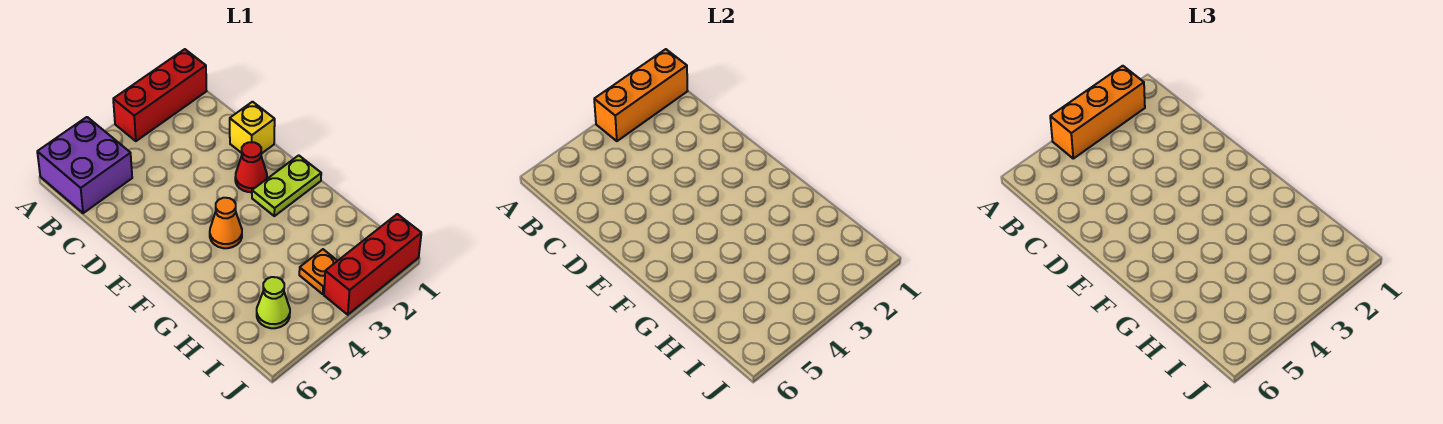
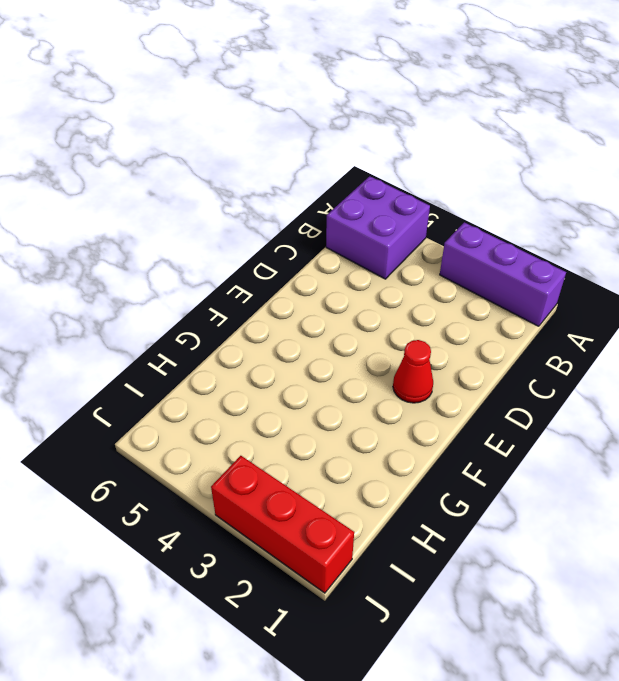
purple brick A1:A3 level 1 -> red brick A1:A3 level 1
none -> yellow brick D1 level 1
none -> lime plate F1:F2 level 1

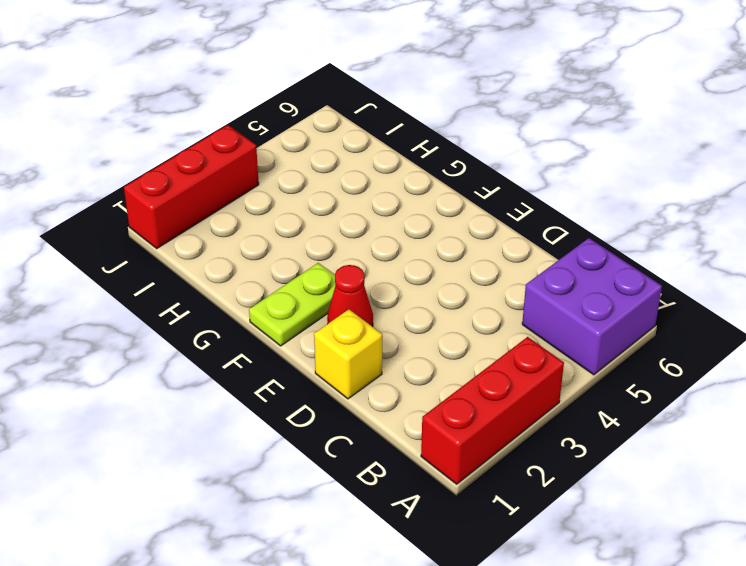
none -> orange cone F4 level 1
none -> orange plate I3 level 1

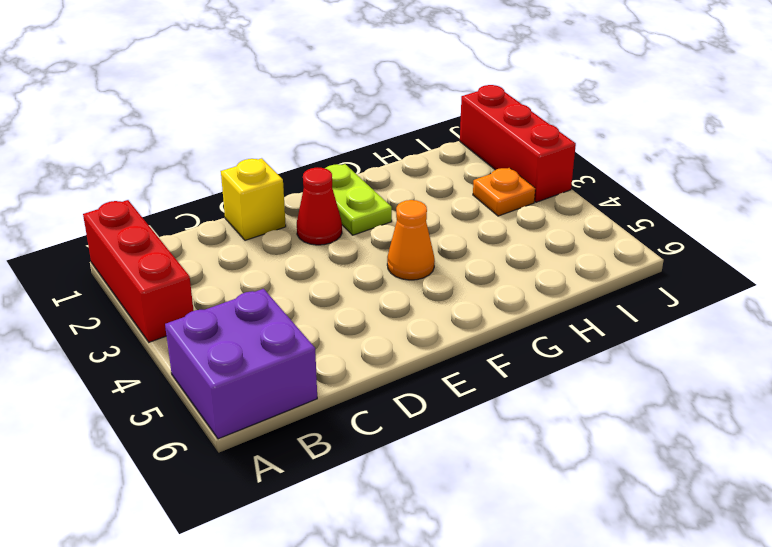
none -> lime cone I5 level 1
none -> orange brick A1:A3 level 2

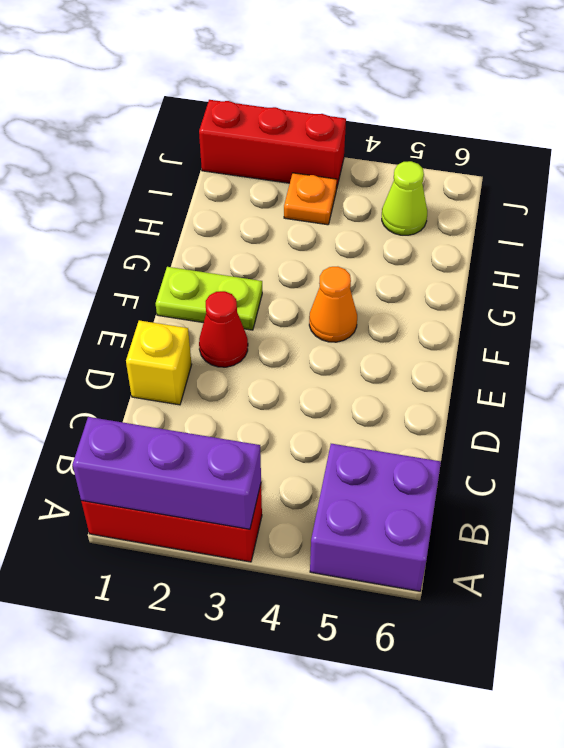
purple brick A1:A3 level 2 -> orange brick A1:A3 level 2
none -> orange brick A2:A4 level 3

